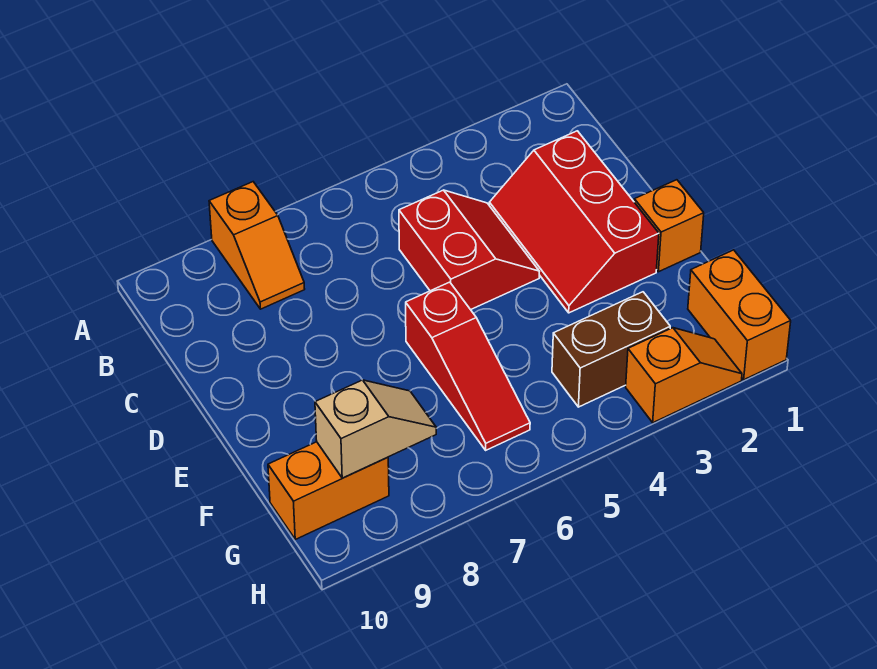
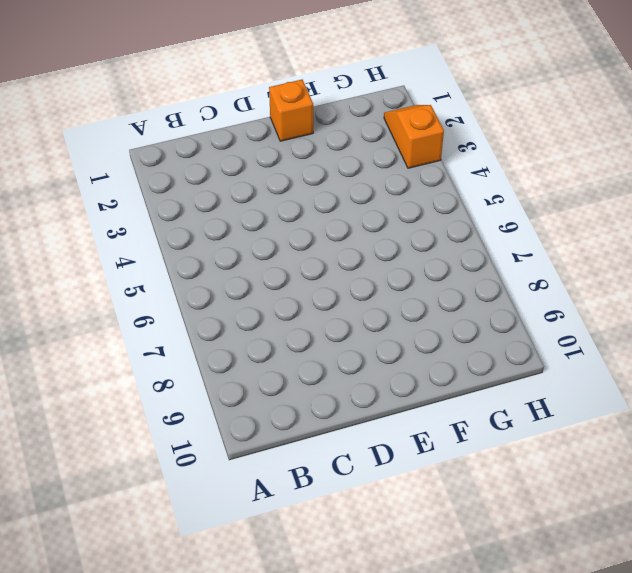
none -> orange slope A8:B8 level 1 top A
none -> red slope C2:E3 level 1 top 2

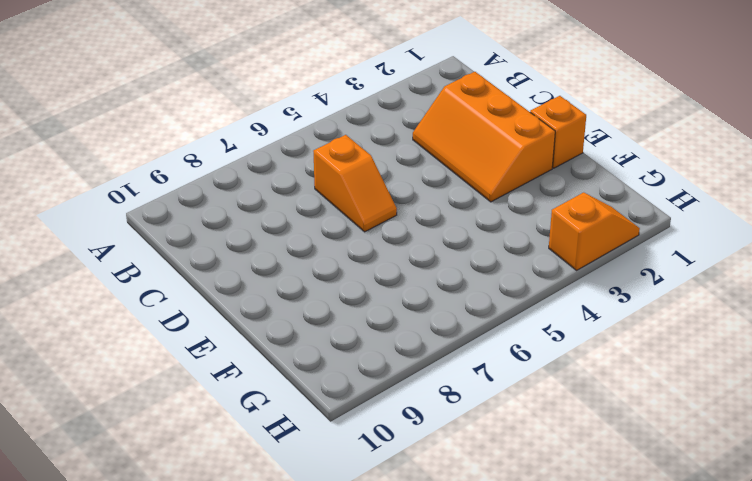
orange slope C2:E3 level 1 top 2 -> red slope C2:E3 level 1 top 2
orange slope C6:D6 level 1 top C -> orange slope A8:B8 level 1 top A
none -> red slope C4:D5 level 1 top 5
none -> red slope E6:G6 level 1 top E

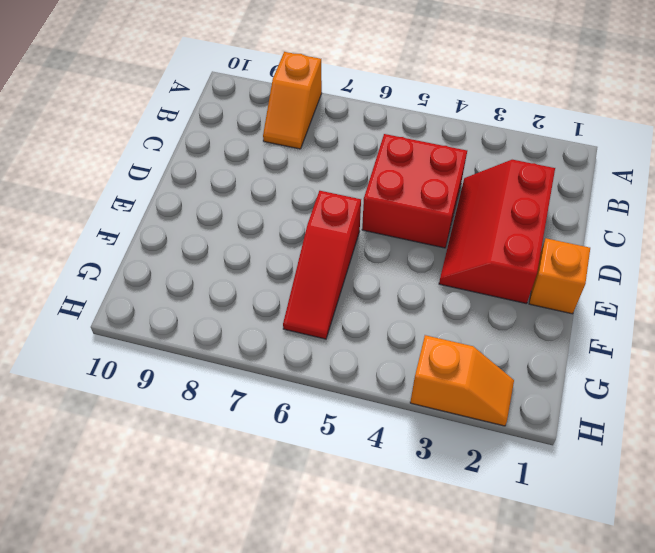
red brick C4:D5 level 1 -> red slope C4:D5 level 1 top 5
none -> orange brick G1:H1 level 1
none -> brown brick G3:G4 level 1

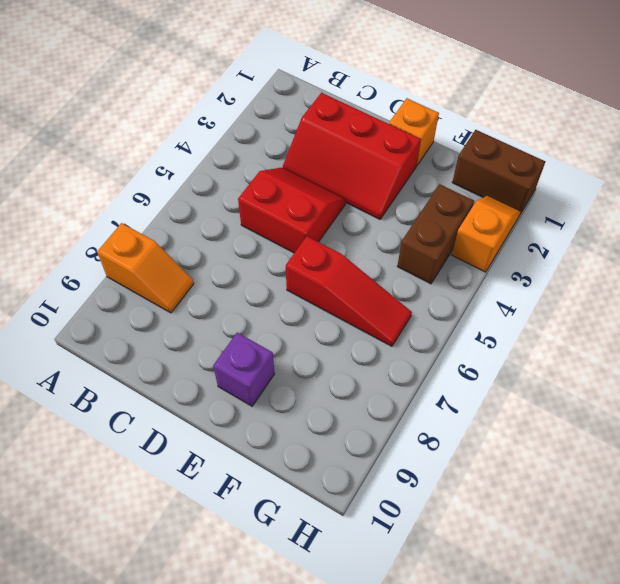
purple brick E9 level 1 -> none
brown brick G1:H1 level 1 -> orange brick G1:H1 level 1
none -> orange brick G9:G10 level 1
none -> tan slope G8:G9 level 2 top 9

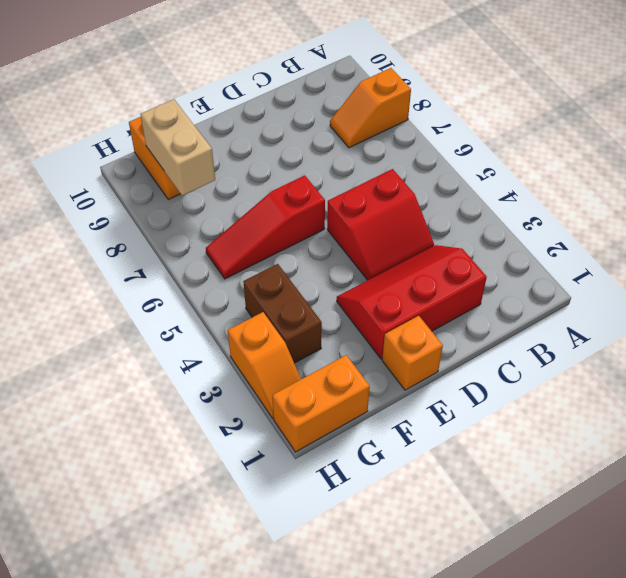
tan brick G8:G9 level 2 -> tan slope G8:G9 level 2 top 9

